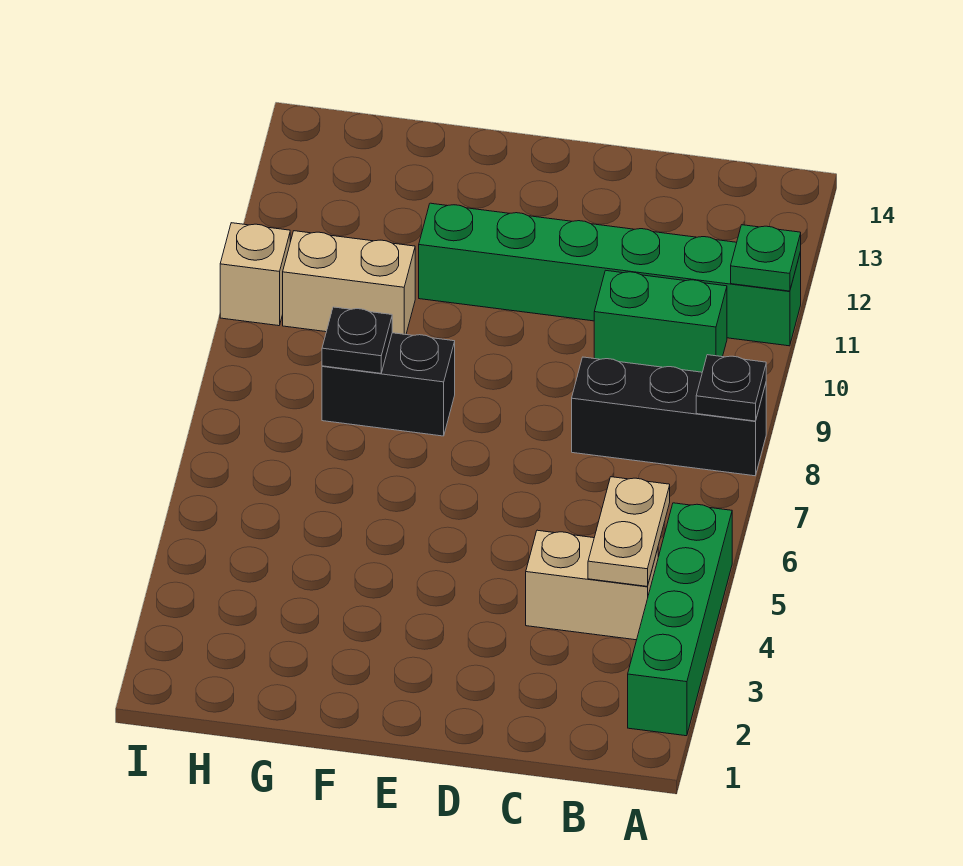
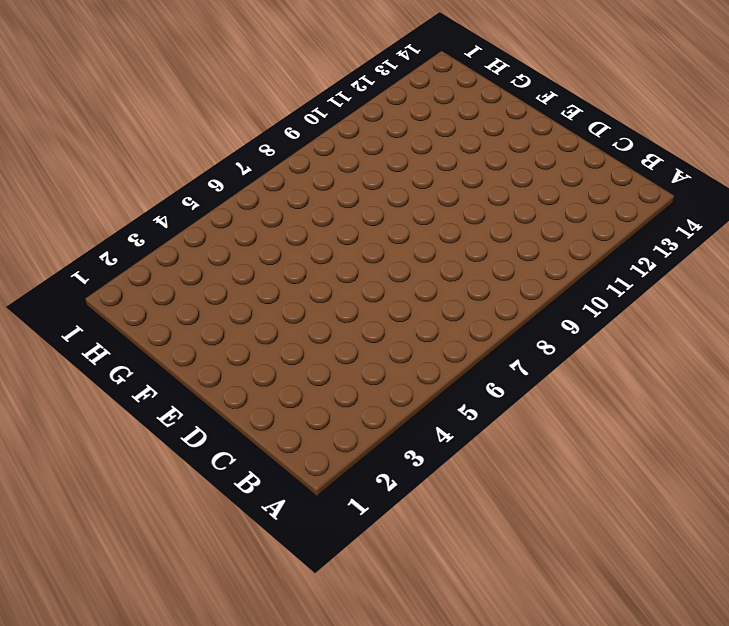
none -> green brick A2:A5 level 1
none -> black brick A8:C8 level 1
none -> green brick A11:F11 level 1

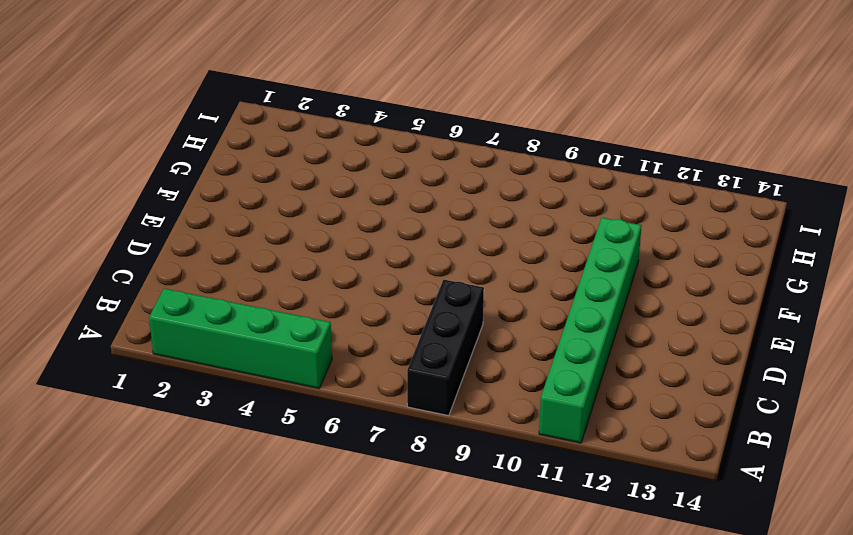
none -> tan brick B4:C4 level 1
none -> green brick B10:C10 level 1
none -> black brick F8:G8 level 1

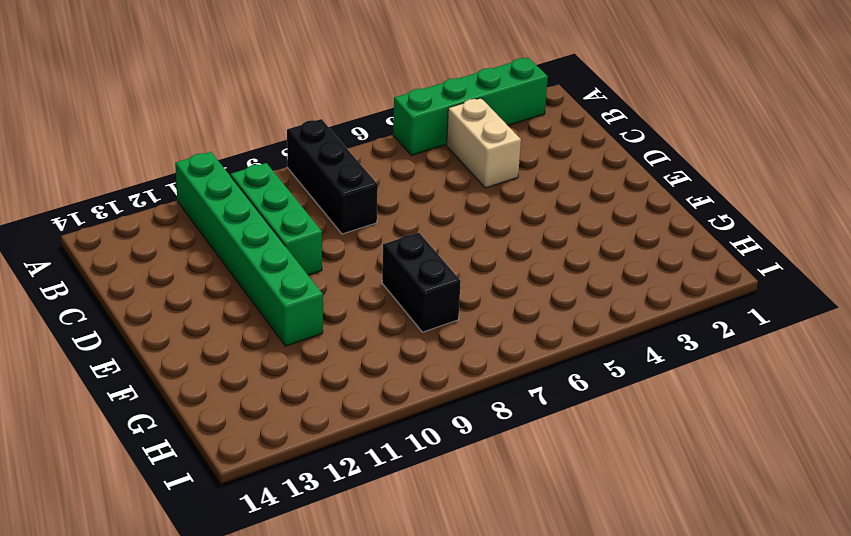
green brick B10:D10 level 1 -> green brick B10:C10 level 1
none -> tan brick G10:H10 level 1
none -> tan brick I10 level 1
none -> black plate A8 level 2

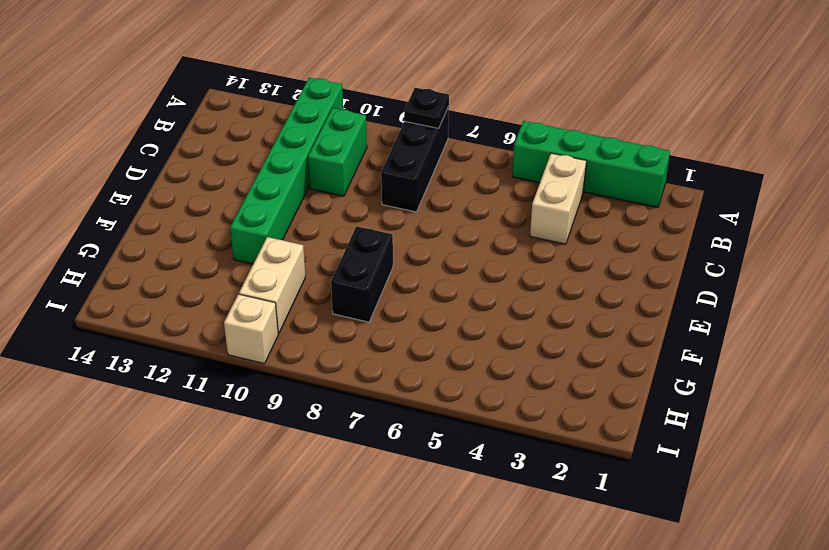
none -> green plate A11 level 2
none -> tan plate B4:B5 level 2
none -> black plate G8 level 2

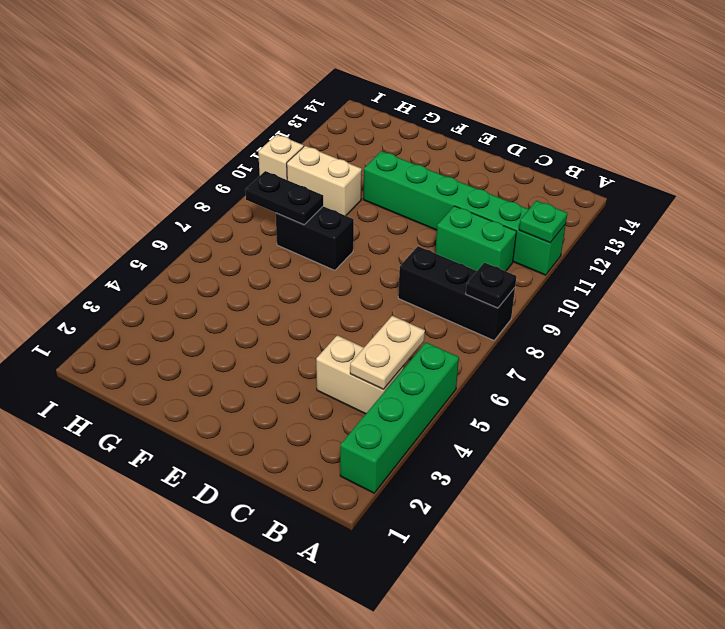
black plate G8:H8 level 2 -> black plate G8 level 2

